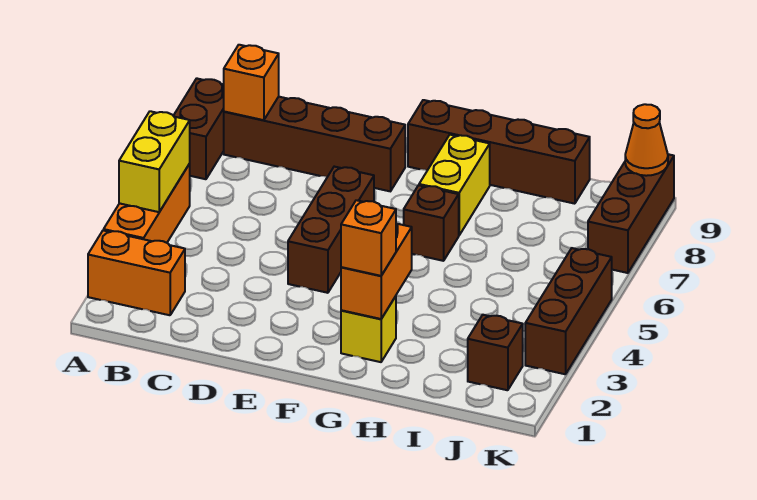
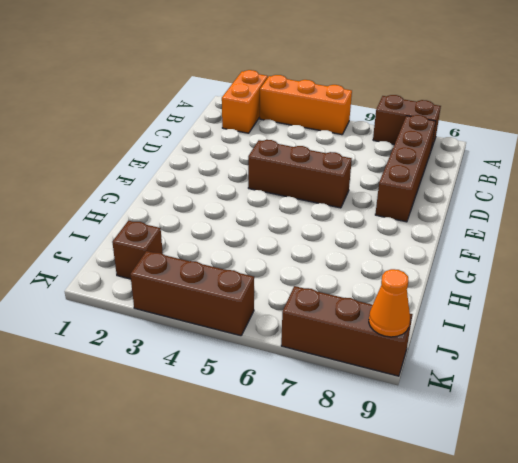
none -> brown brick F9:I9 level 1
none -> yellow brick G2 level 1
none -> brown brick G6 level 1

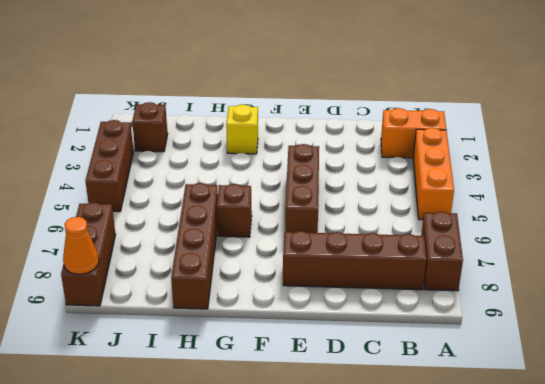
brown brick H6:H9 level 1 -> brown brick F9:I9 level 1
none -> yellow brick G7:G8 level 1
none -> yellow brick A4:A5 level 2
none -> orange brick B8 level 2

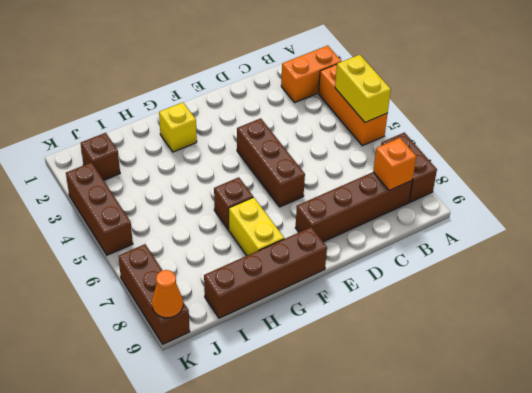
none -> orange brick G2:G3 level 2
none -> orange brick G2 level 3

